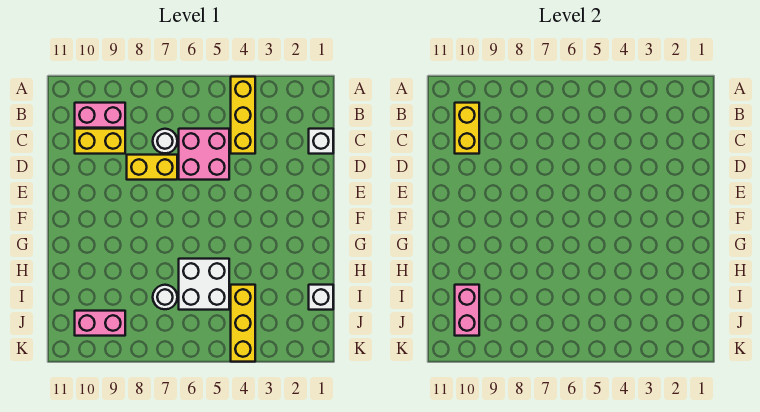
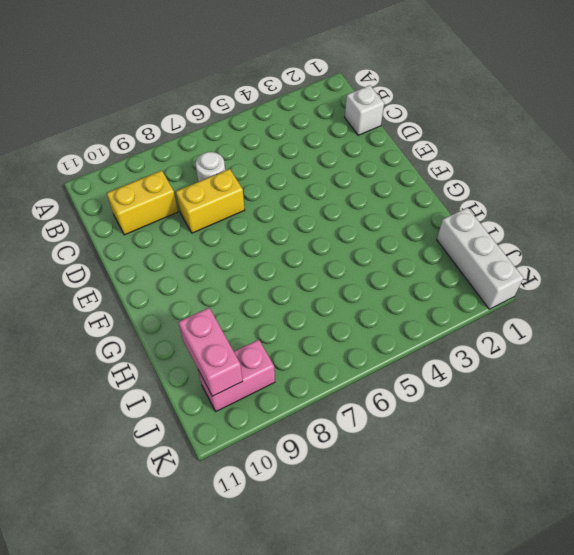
white brick I1:K1 level 1 -> white brick I1 level 1
none -> yellow brick A4:C4 level 1
none -> pink brick B9:B10 level 1
none -> pink brick C5:D6 level 1

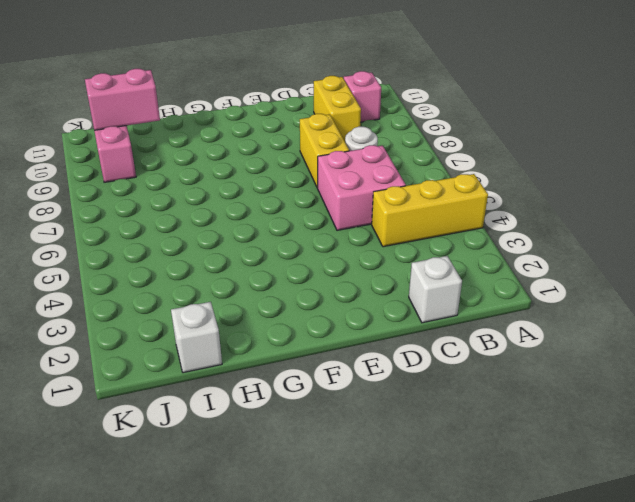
pink brick B10 level 1 -> pink brick B9:B10 level 1
none -> white brick H5:I6 level 1
none -> yellow brick I4:K4 level 1
none -> white round brick I7 level 1

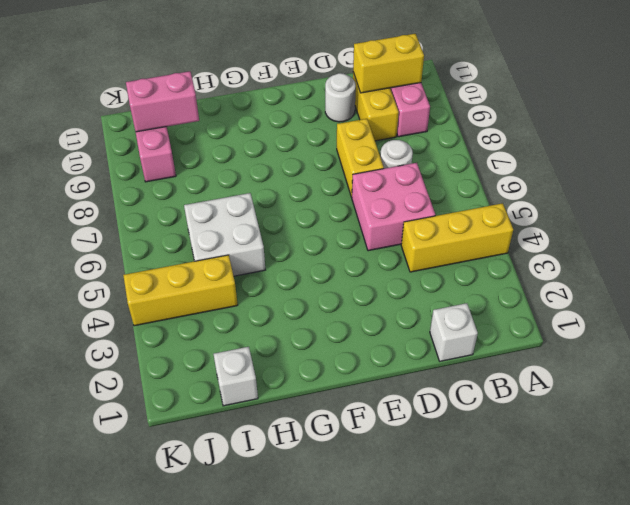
white round brick D10 level 1 -> white round brick I7 level 1

